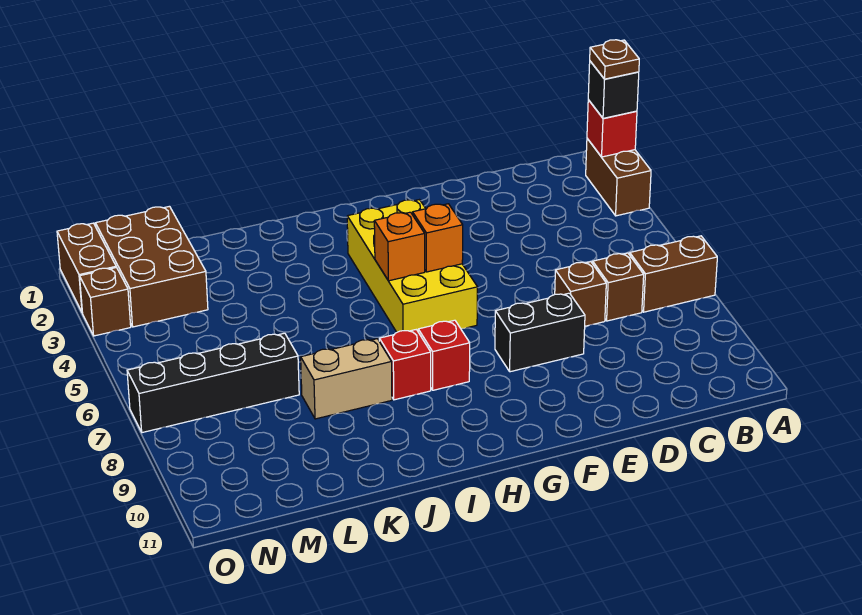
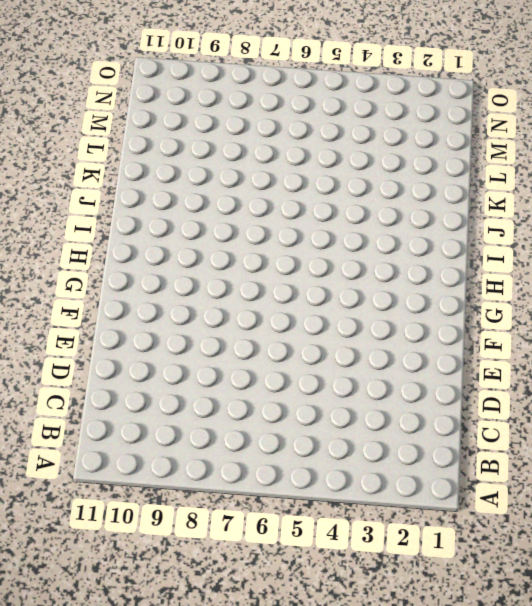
none -> brown brick A2:A3 level 1
none -> brown brick A7:B7 level 1
none -> brown brick C7 level 1

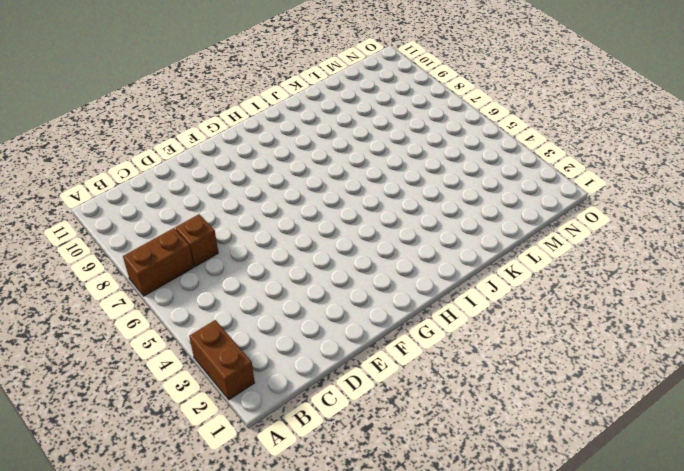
none -> brown brick D7 level 1
none -> black brick E8:F8 level 1
none -> yellow brick G3:H6 level 1

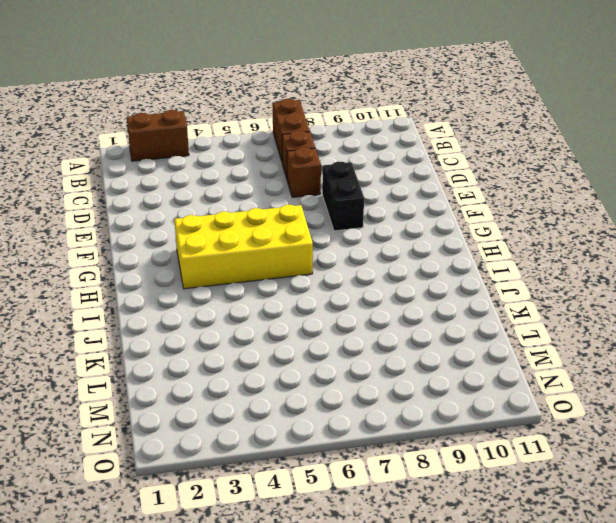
none -> red brick H8 level 1
none -> red brick I8 level 1
none -> tan brick J8:K8 level 1

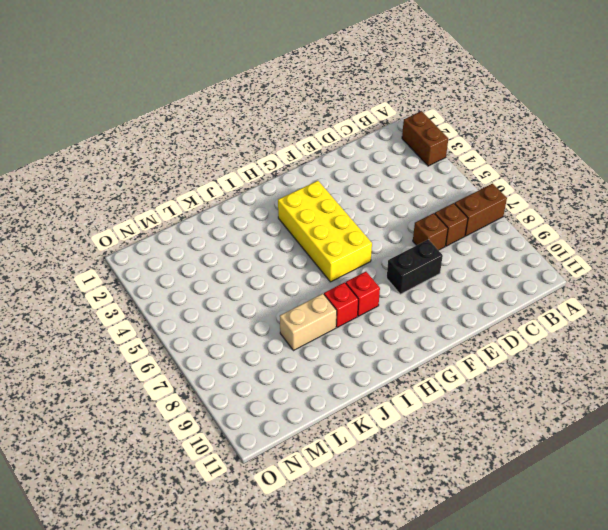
none -> black brick L7:O7 level 1
none -> brown brick M1:N3 level 1
none -> brown brick O1:O2 level 1

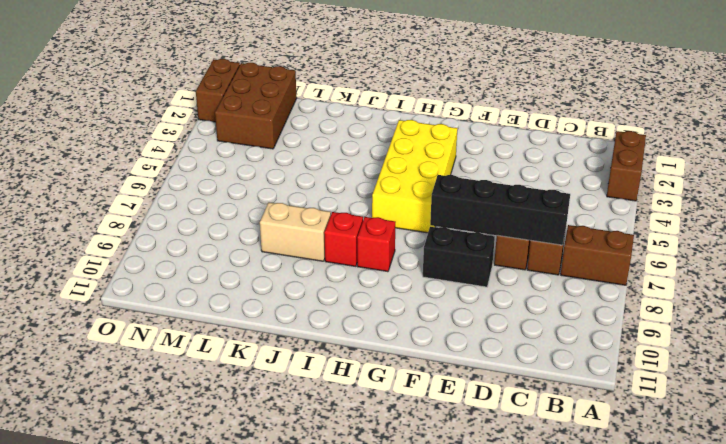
black brick C7:F7 level 2 -> black brick L7:O7 level 1
none -> brown brick O3 level 1
none -> red brick A2 level 2
none -> orange brick G5 level 2

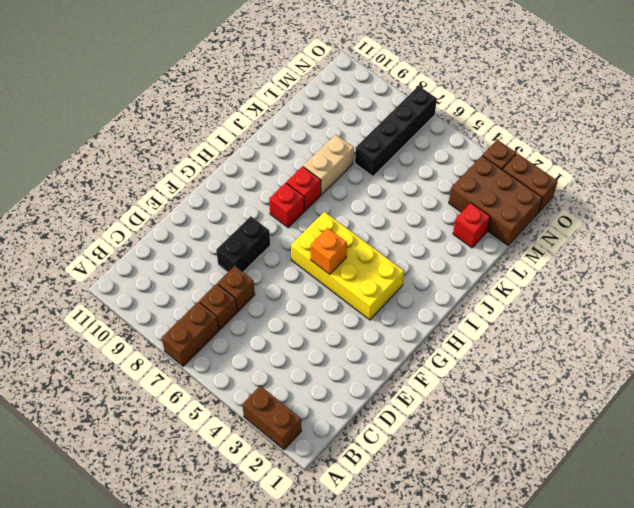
red brick L2 level 1 -> red brick A2 level 2
none -> orange brick H5 level 2
none -> black brick A2 level 3
none -> brown plate A2 level 4

